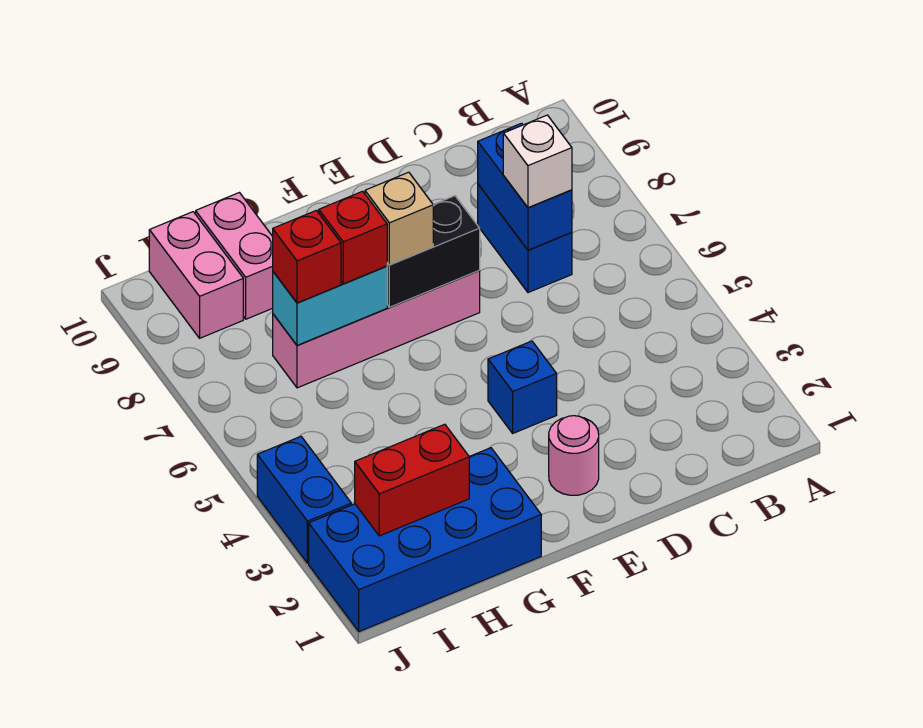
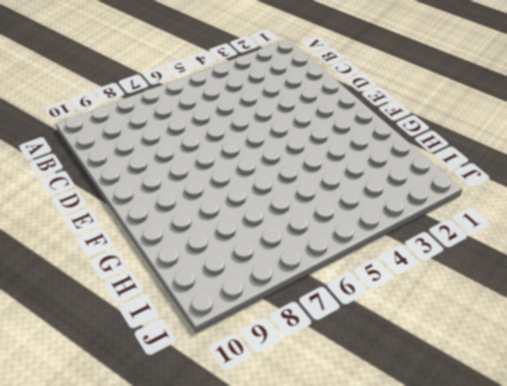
none -> blue brick C7:C8 level 1
none -> pink round brick E2 level 1
none -> blue brick E4 level 1

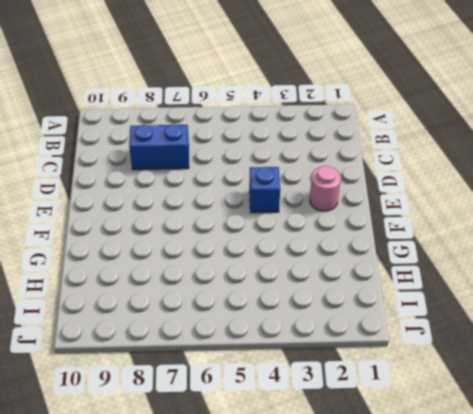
none -> pink brick E7:H7 level 1
none -> blue brick G1:J2 level 1
none -> pink brick H9:H10 level 1

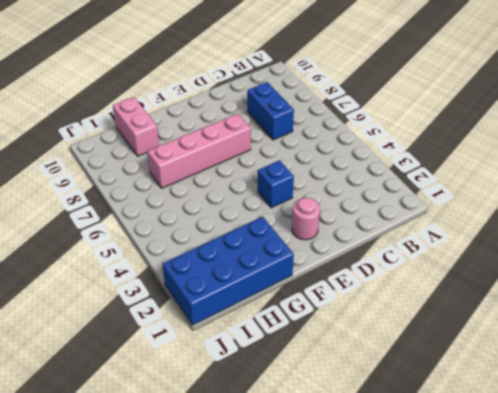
none -> pink brick I9:I10 level 1
none -> blue brick J3:J4 level 1
none -> blue brick C7:C8 level 2

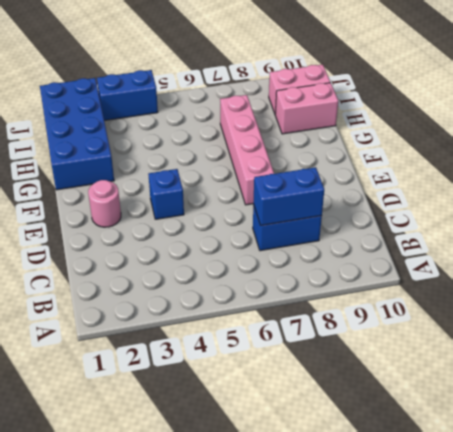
none -> black brick E7:F7 level 2
none -> cyan brick G7:H7 level 2
none -> red brick H2:I2 level 2

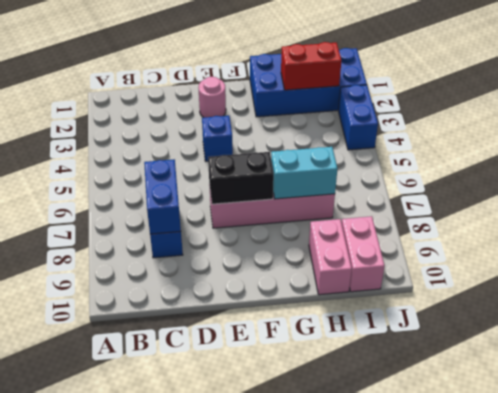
none -> white brick C7 level 3
none -> tan brick F7 level 3
none -> red brick G7 level 3

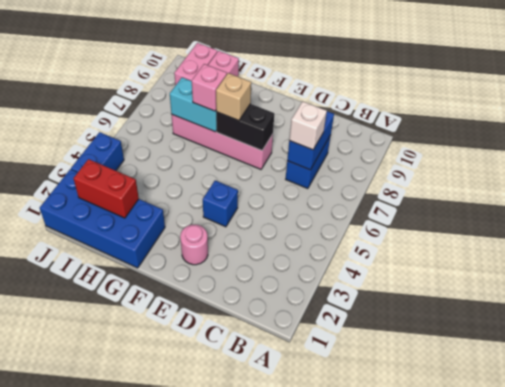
pink brick G7 level 3 -> red brick G7 level 3
none -> red brick H7 level 3

